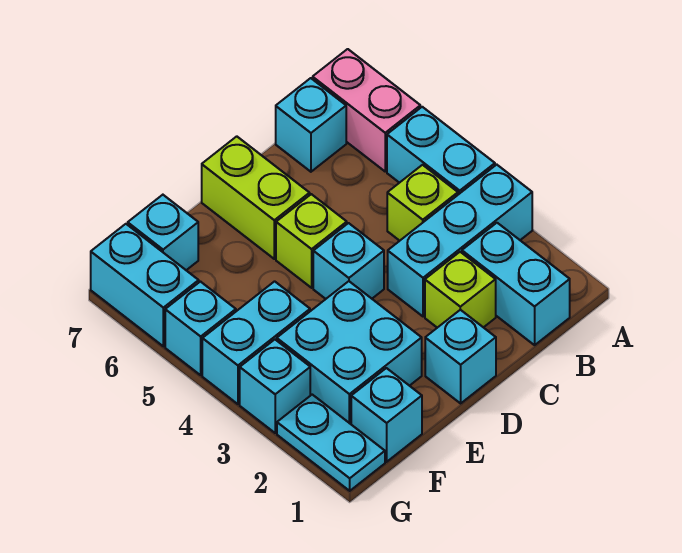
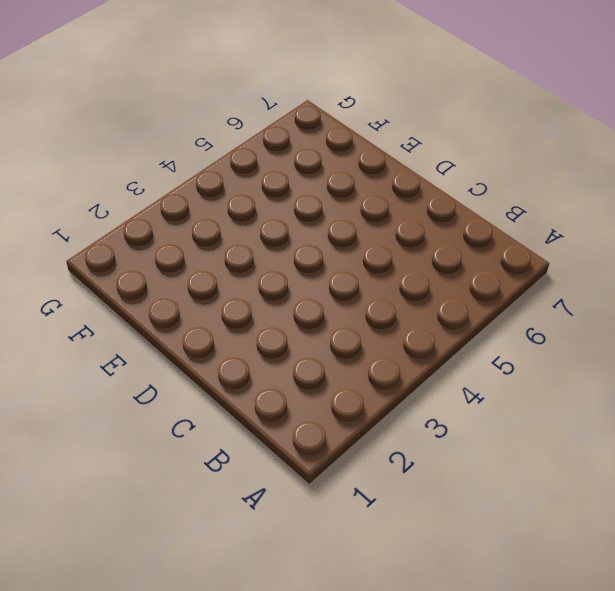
none -> cyan brick A3:C3 level 1
none -> cyan brick A4:A5 level 1
none -> pink brick A6:A7 level 1

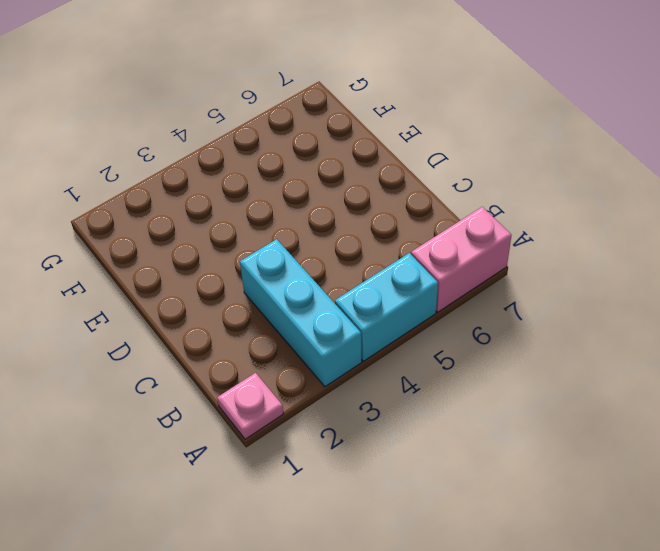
pink plate A1 level 1 -> none
none -> cyan brick B1:B2 level 1
none -> lime brick B4 level 1
none -> cyan brick B7 level 1

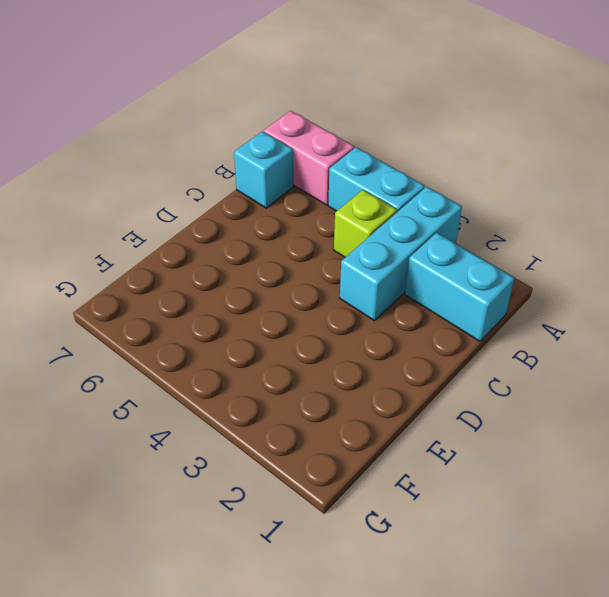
none -> lime brick C2 level 1
none -> cyan brick D1 level 1
none -> cyan brick D4 level 1

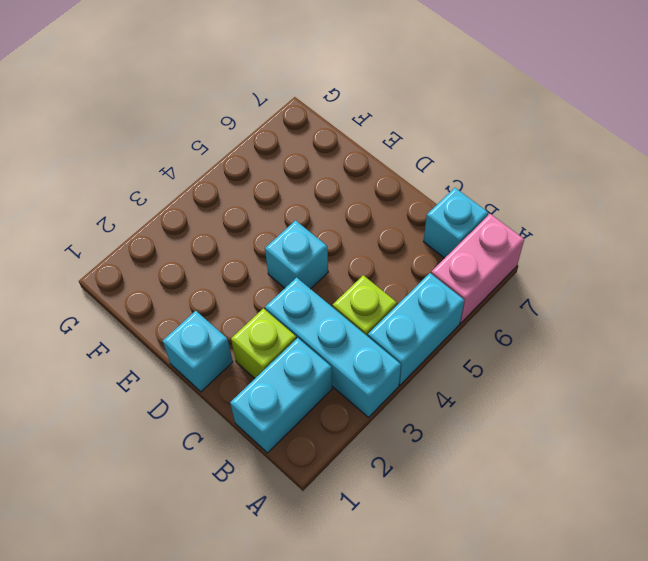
none -> lime brick D5 level 1
none -> lime brick D6:D7 level 1
none -> cyan brick E2:F3 level 1

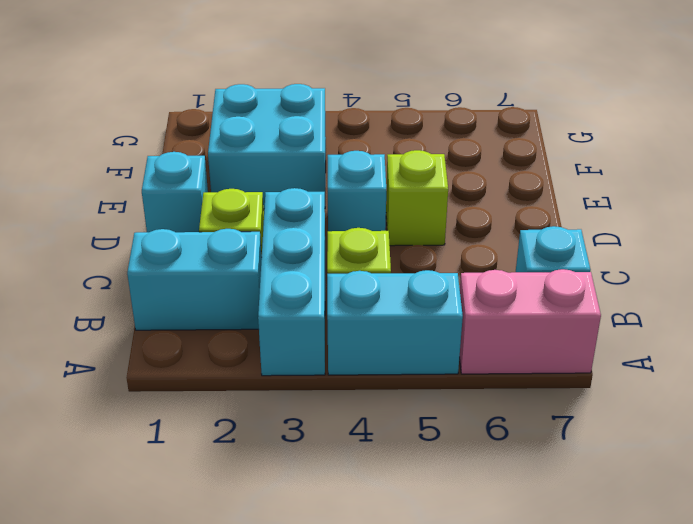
none -> lime brick D6:D7 level 1
none -> cyan brick F1 level 1
none -> cyan brick F4:G4 level 1

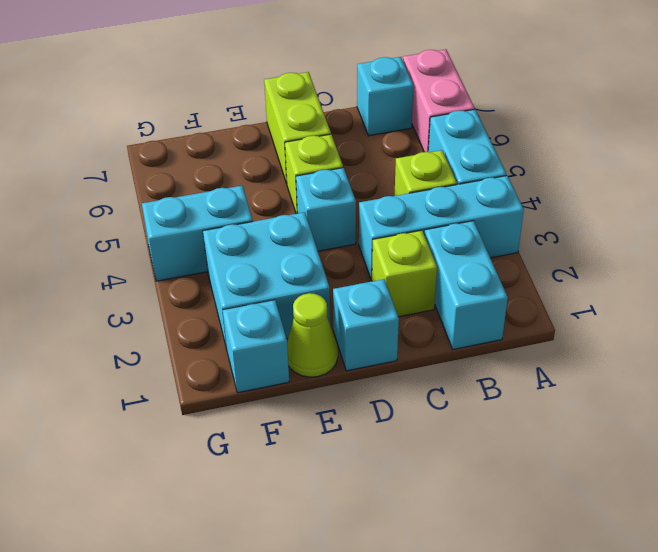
lime cone E1 level 1 -> none
none -> cyan brick F7 level 1
none -> cyan plate G1:G2 level 1
none -> cyan brick G3 level 1

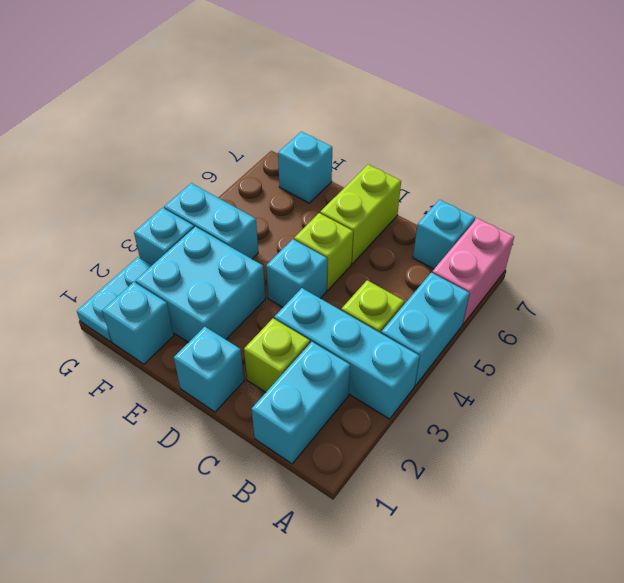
none -> cyan brick G5 level 1
none -> cyan brick G6:G7 level 1

